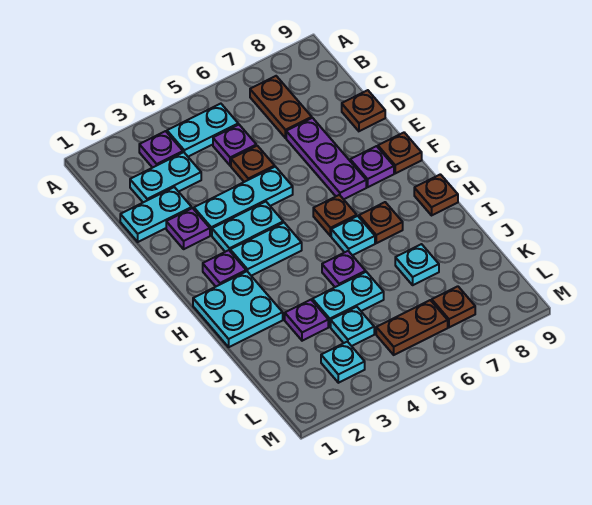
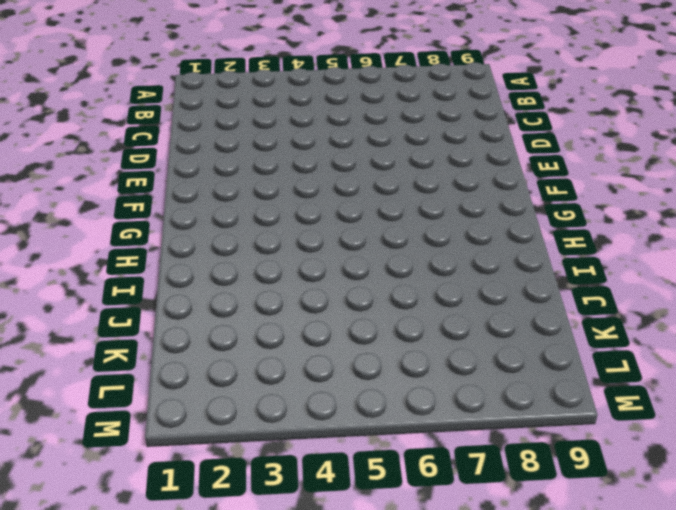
none -> purple plate B3 level 1
none -> cyan plate B4:B5 level 1
none -> brown plate B7:C7 level 1

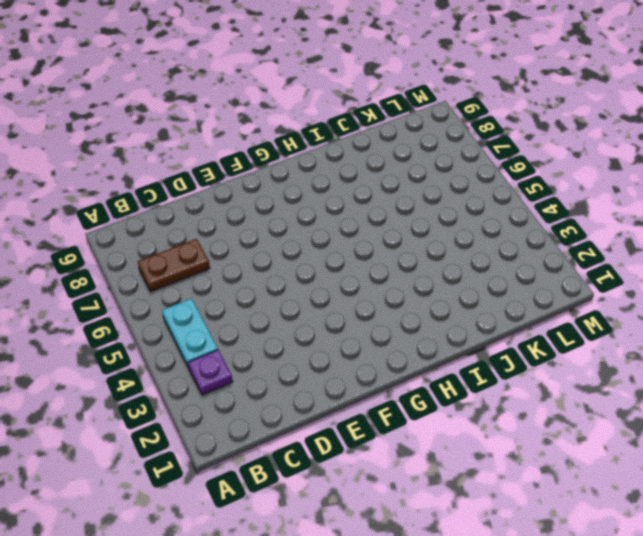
none -> cyan plate C2:C3 level 1
none -> purple plate C5 level 1
none -> cyan plate D1:D2 level 1

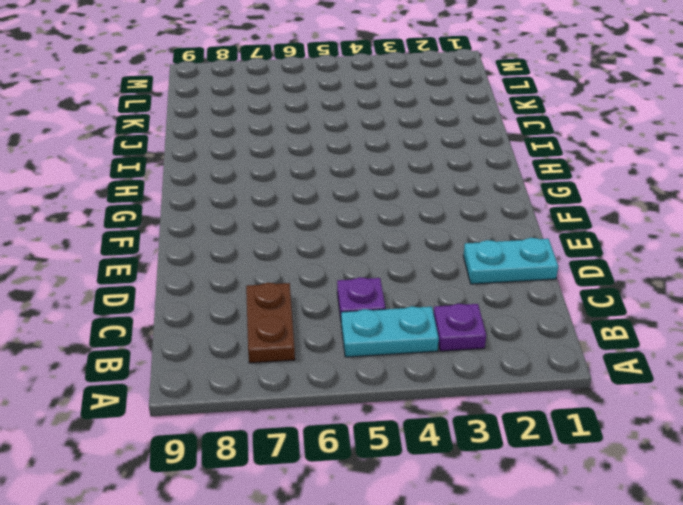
none -> cyan plate C2:C3 level 1
none -> brown plate D5 level 1
none -> purple plate D7:F7 level 1

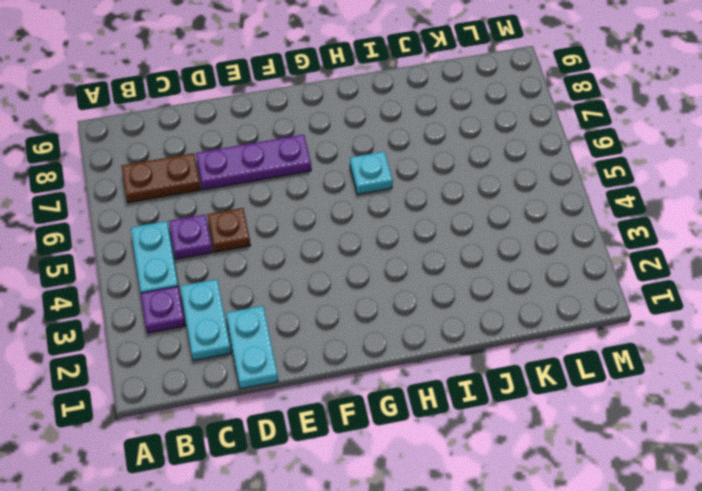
none -> brown plate D9 level 1
none -> purple plate E2 level 1
none -> cyan plate E3:E5 level 1

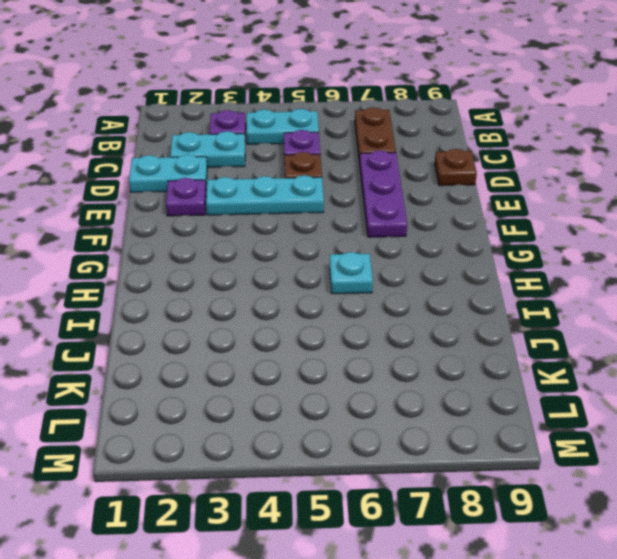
none -> cyan plate F3:F4 level 1
none -> purple plate F8 level 1
none -> brown plate F9 level 1

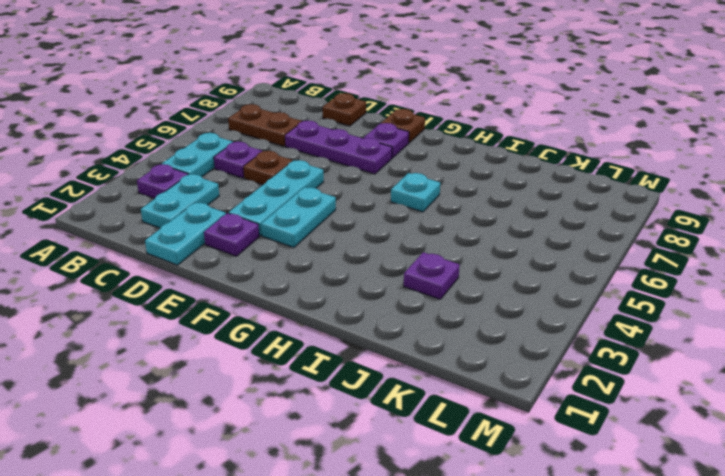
none -> purple plate G2 level 1
none -> cyan plate G3:G4 level 1
none -> brown plate G6 level 1

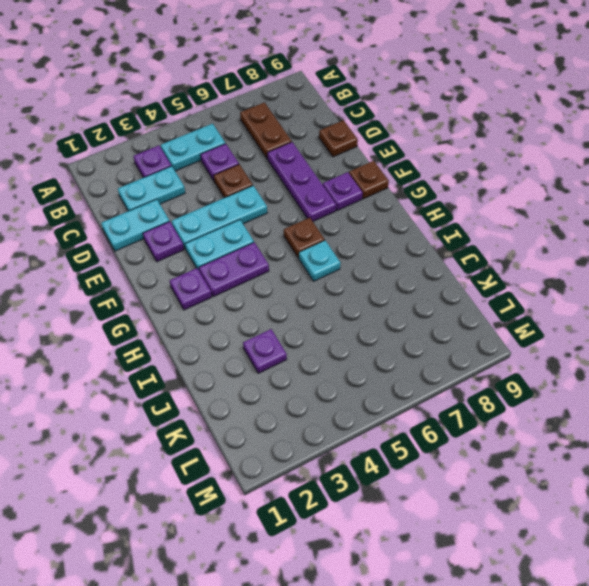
purple plate G3:G4 level 1 -> cyan plate G3:G4 level 1
none -> cyan plate H1:I2 level 1
none -> brown plate H7 level 1
none -> brown plate H9 level 1

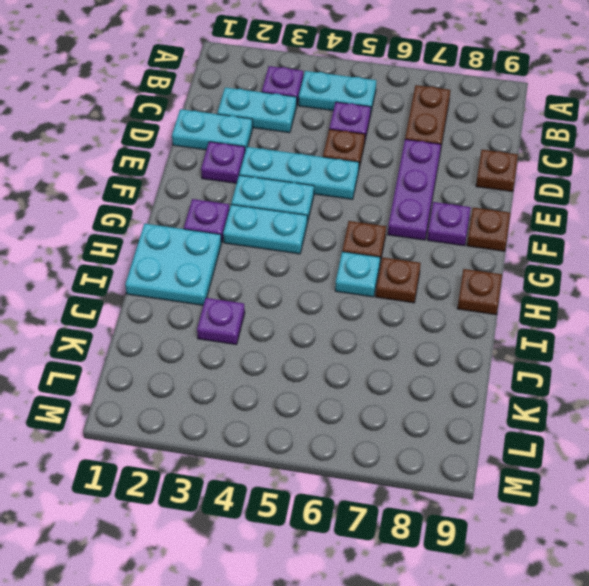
none -> purple plate I5 level 1
none -> cyan plate J4:J5 level 1
none -> cyan plate J7 level 1

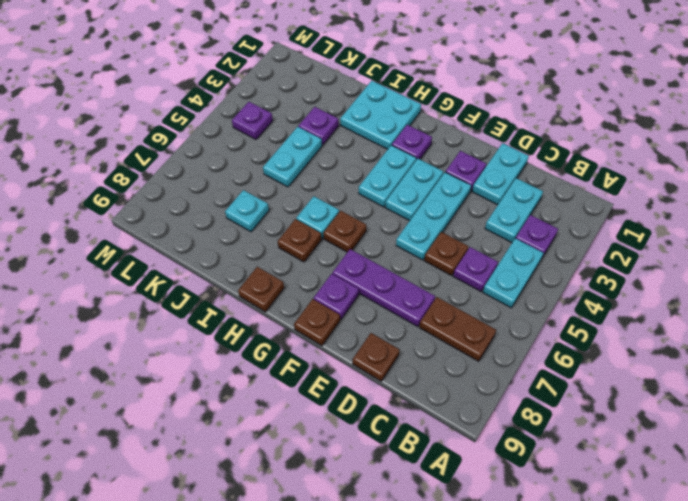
purple plate L4 level 1 -> purple plate I5 level 1
none -> cyan plate K4 level 1
none -> cyan plate L3 level 1
none -> brown plate L5:L6 level 1

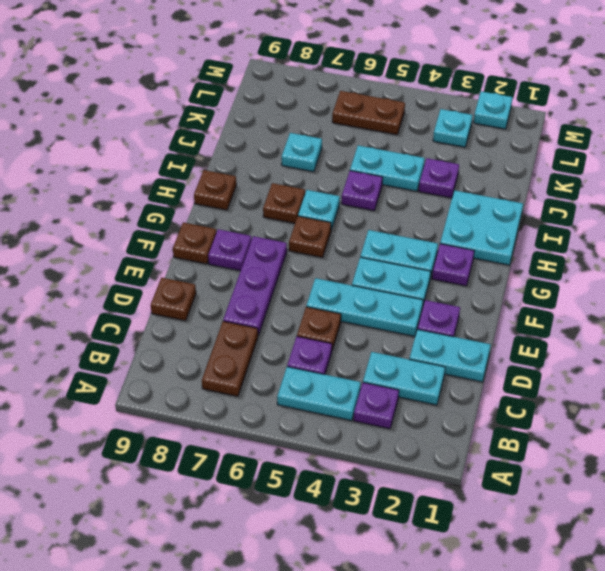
cyan plate M2 level 1 -> cyan plate K4 level 1
none -> brown plate L7 level 1

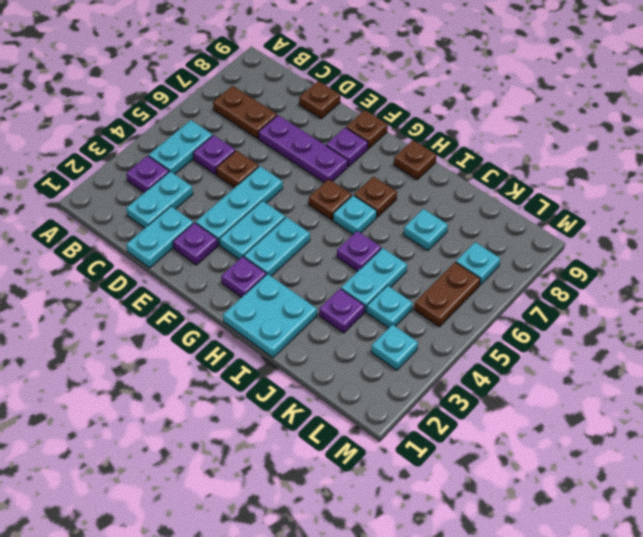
cyan plate L7 level 1 -> brown plate L7 level 1

